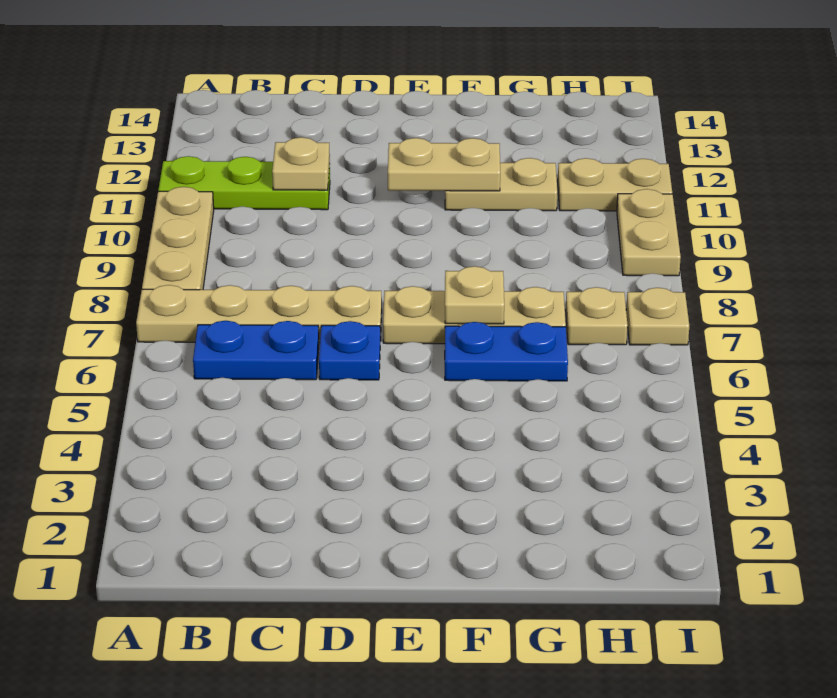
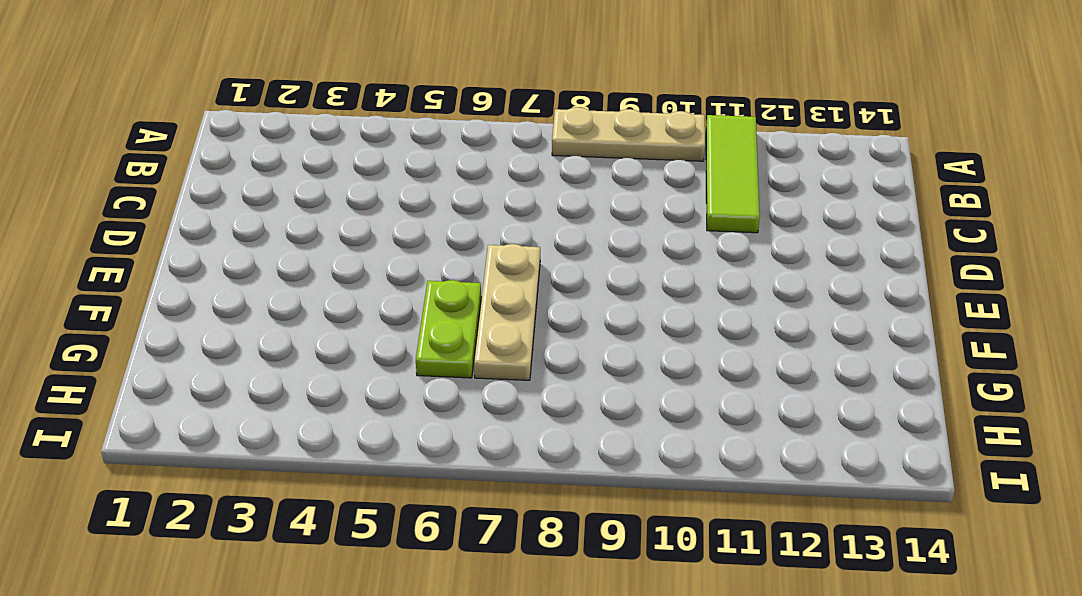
lime tile A11:C11 level 1 -> lime plate A11:C11 level 1
lime plate F6:G6 level 1 -> blue plate F6:G6 level 1
none -> tan plate A7:D7 level 1
none -> blue plate B6:C6 level 1
none -> blue plate D6 level 1

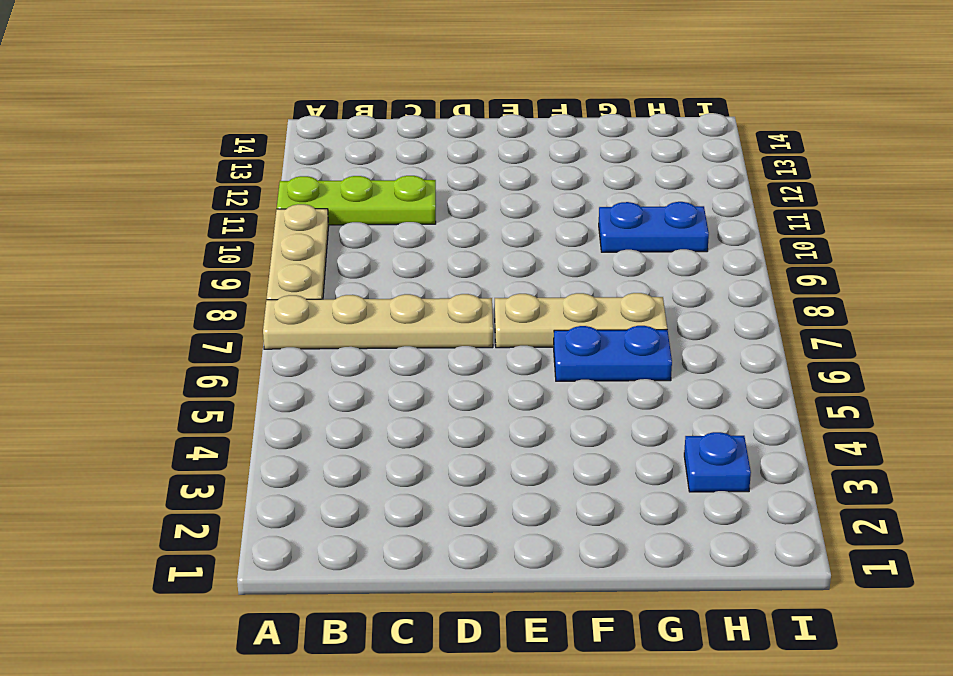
blue plate G10:H10 level 1 -> blue plate B6:C6 level 1
blue plate H3 level 1 -> blue plate D6 level 1
none -> tan plate F11:G11 level 1
none -> tan plate H7 level 1
none -> tan plate H11:I11 level 1

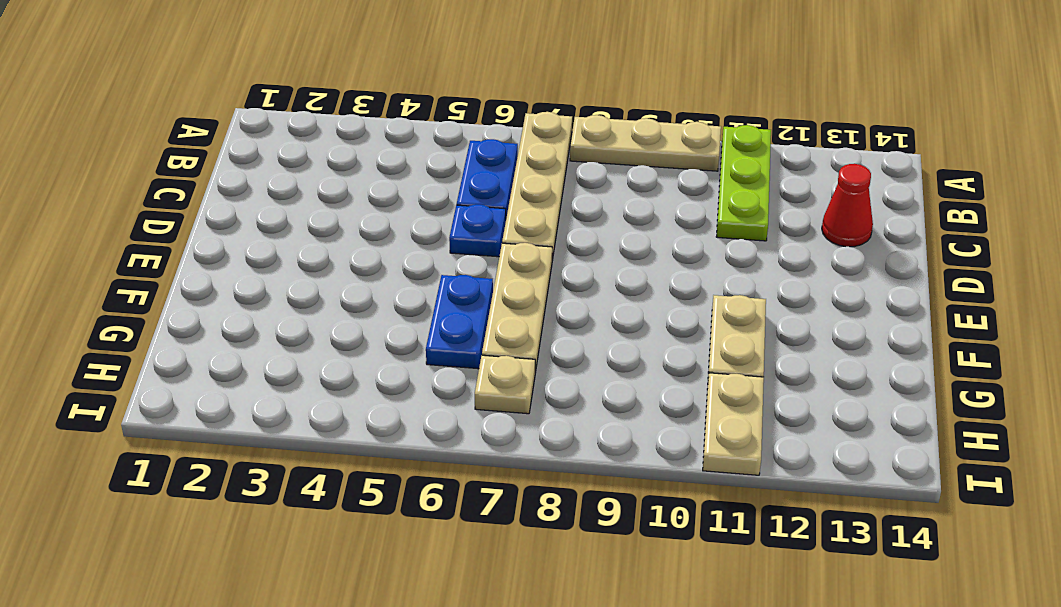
red cone C13 level 1 -> none
none -> tan plate I7 level 1
none -> tan plate I9:I10 level 1
none -> tan plate C11 level 2

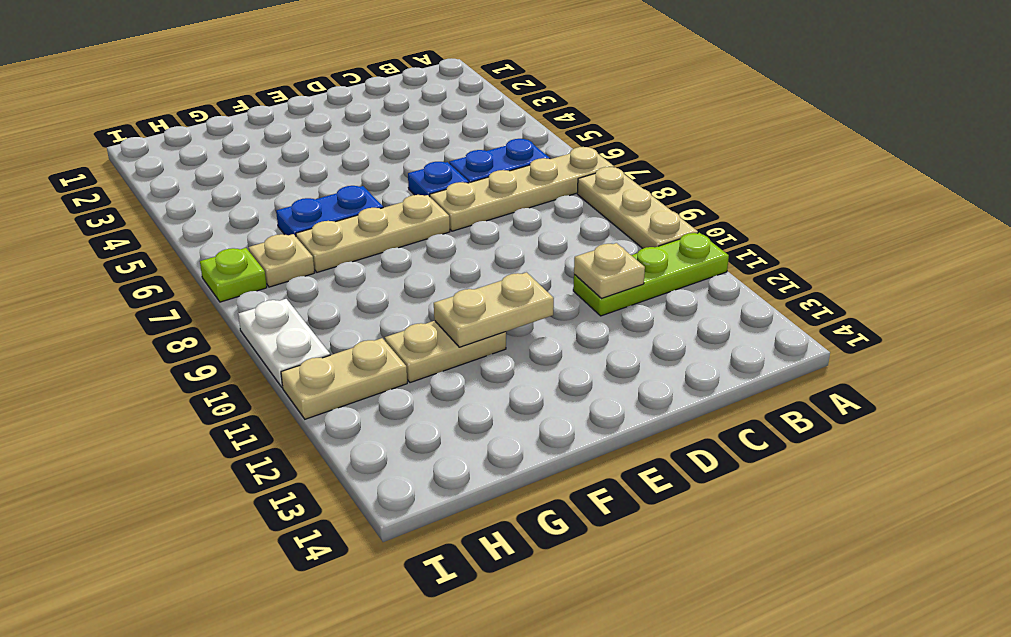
lime plate I7 level 1 -> tan plate I7 level 1
white plate I9:I10 level 1 -> tan plate I9:I10 level 1
none -> tan plate F7 level 2

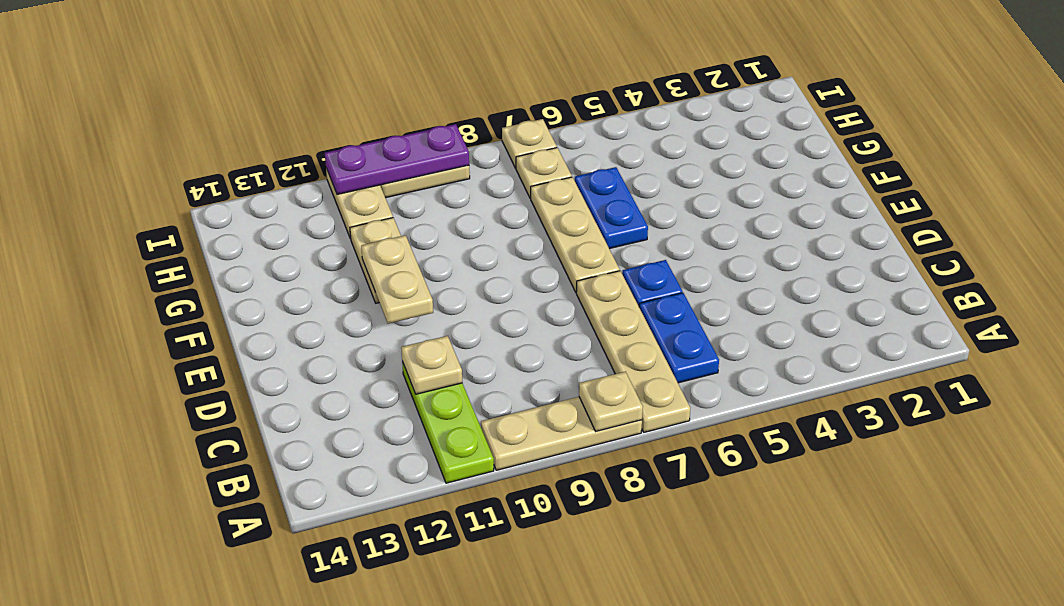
tan plate A8 level 2 -> tan plate F7 level 2
purple plate I9:I11 level 2 -> none

